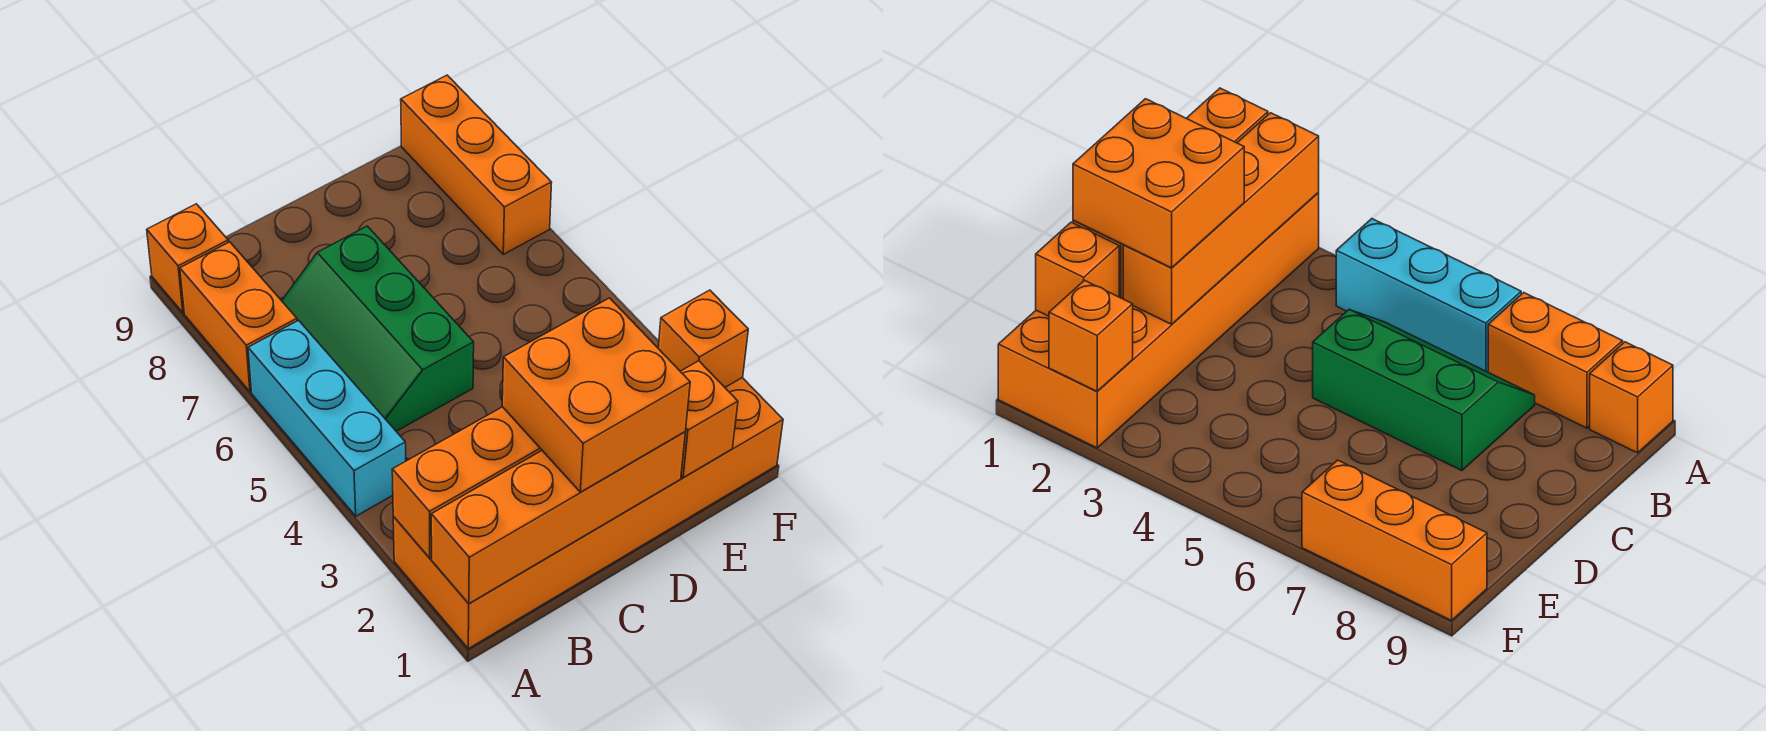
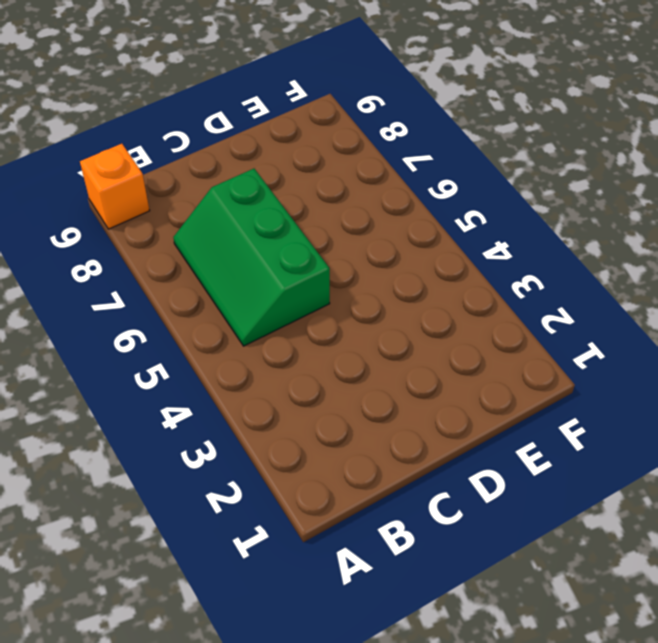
none -> orange brick A1:F2 level 1
none -> cyan brick A4:A6 level 1

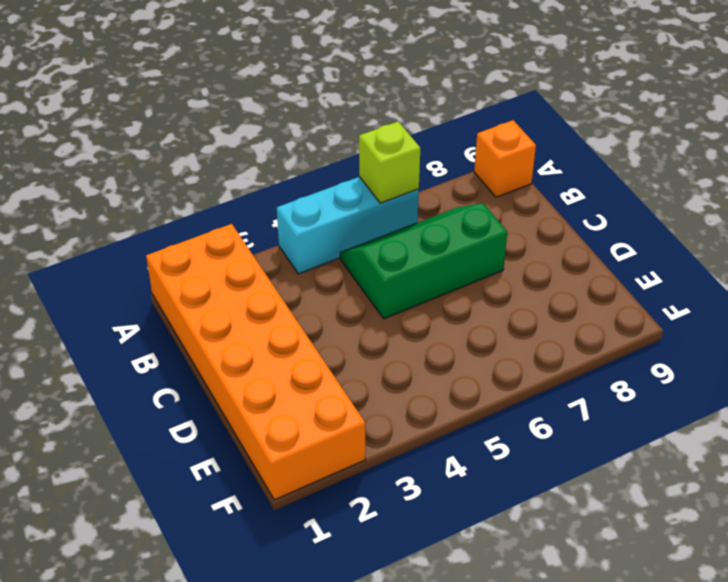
lime brick A6 level 2 -> none
none -> orange brick A7:A8 level 1
none -> orange brick F7:F9 level 1

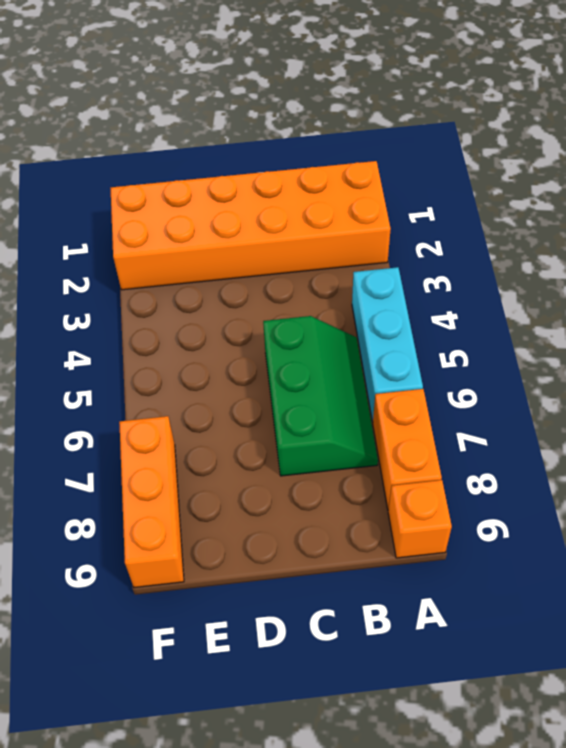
none -> orange brick A1:D1 level 2
none -> orange brick A2:D2 level 2

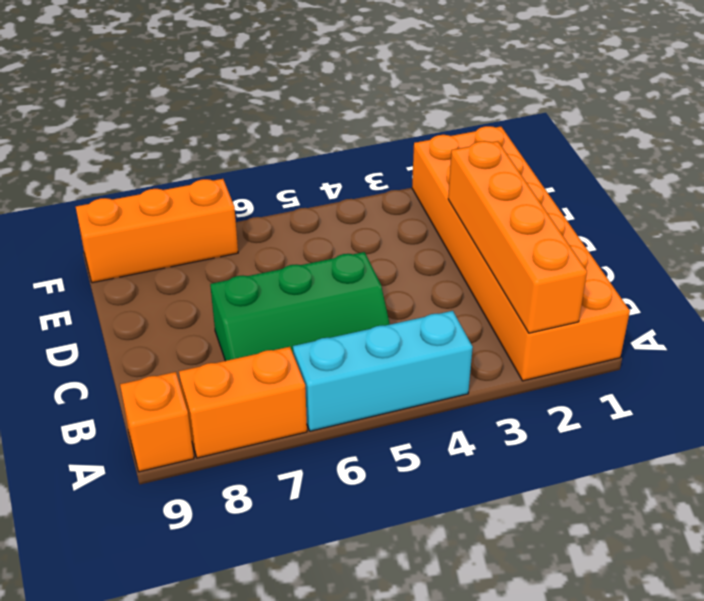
none -> orange brick A1:D1 level 2
none -> orange brick E1 level 2

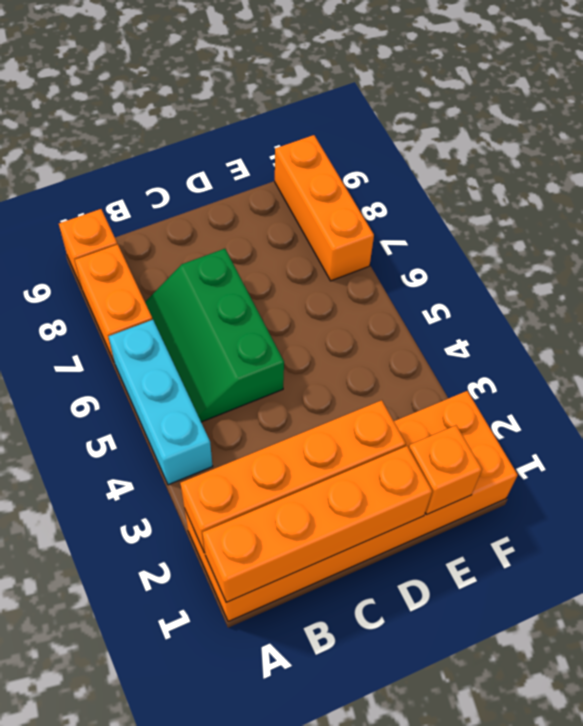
none -> orange brick F2 level 2
none -> orange brick C1:D2 level 3

